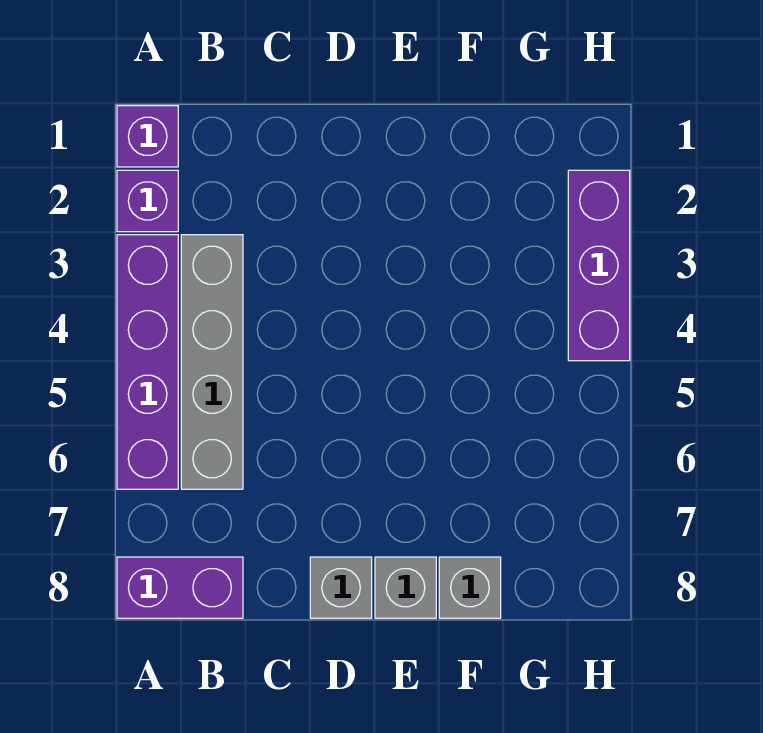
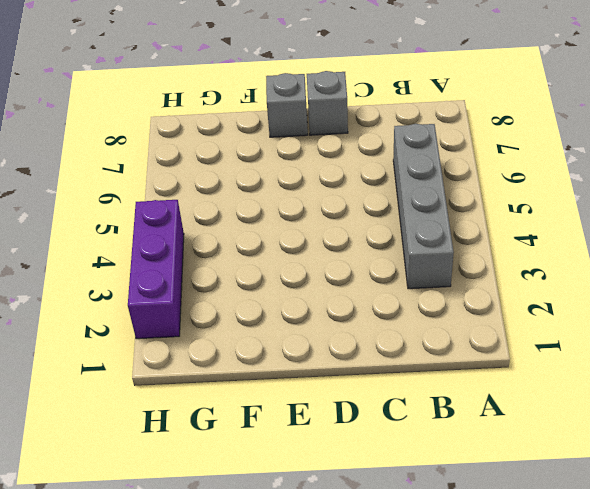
none -> purple brick A1 level 1
none -> purple brick A2 level 1

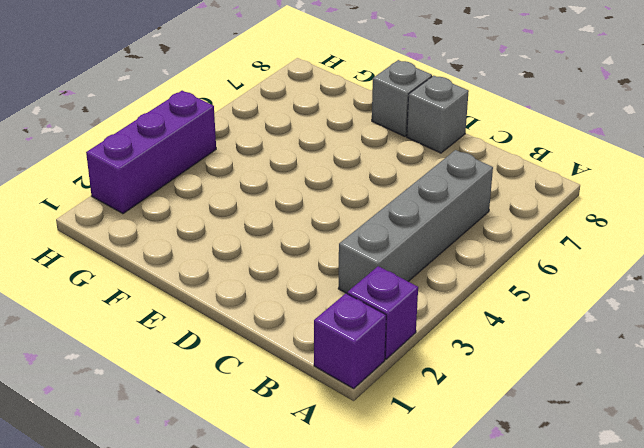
none -> purple brick A3:A6 level 1
none -> purple brick A8:B8 level 1

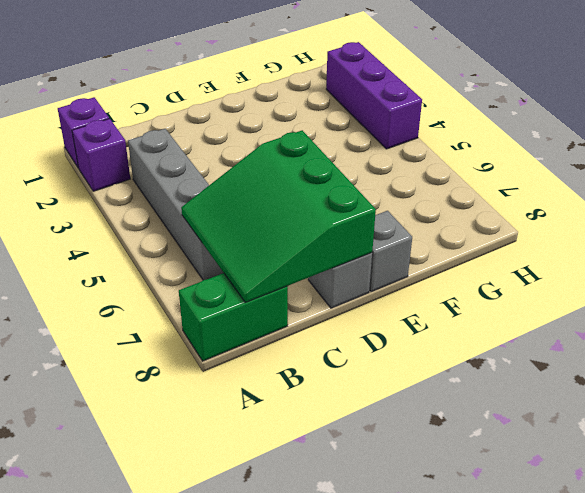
green brick A8:B8 level 1 -> purple brick A8:B8 level 1
green slope B6:D8 level 2 top D -> none
none -> purple brick A3:A6 level 1
none -> grey brick F8 level 1

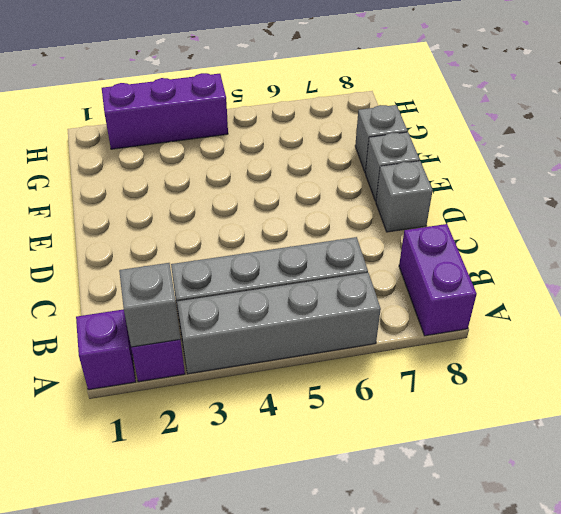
grey brick A2 level 2 -> none
grey brick A3:A6 level 1 -> purple brick A3:A6 level 1

